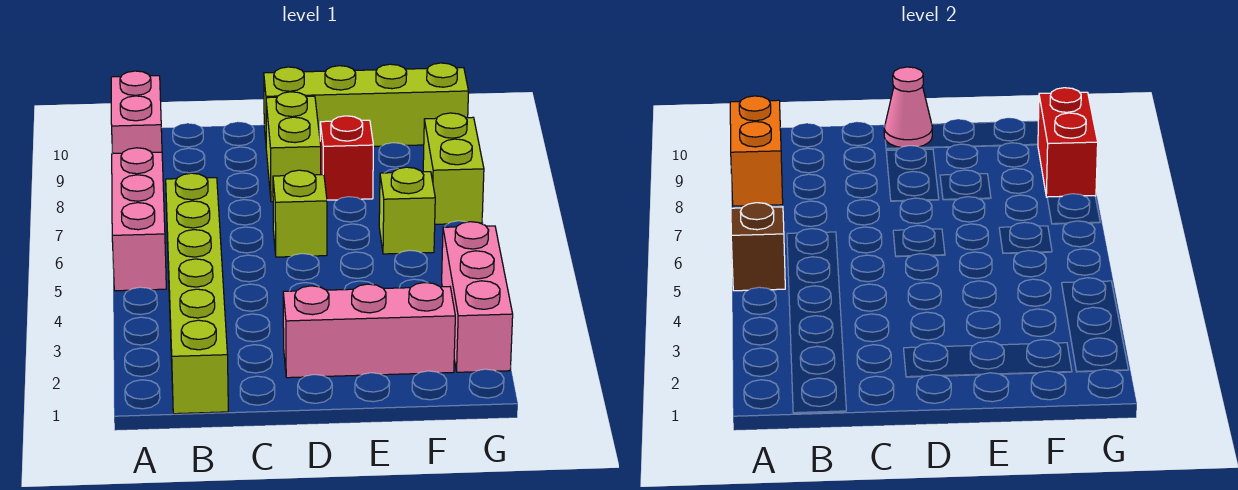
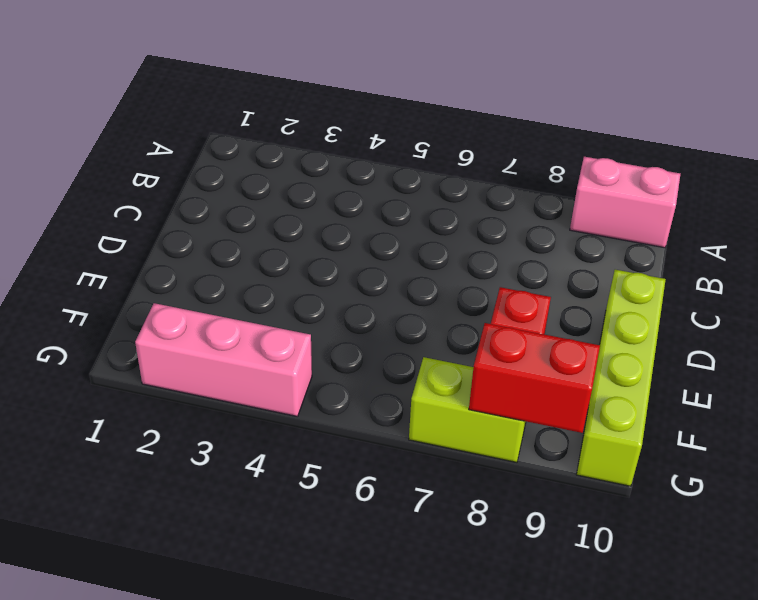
none -> pink brick A5:A7 level 1
none -> lime brick B1:B6 level 1
none -> pink brick D2:F2 level 1

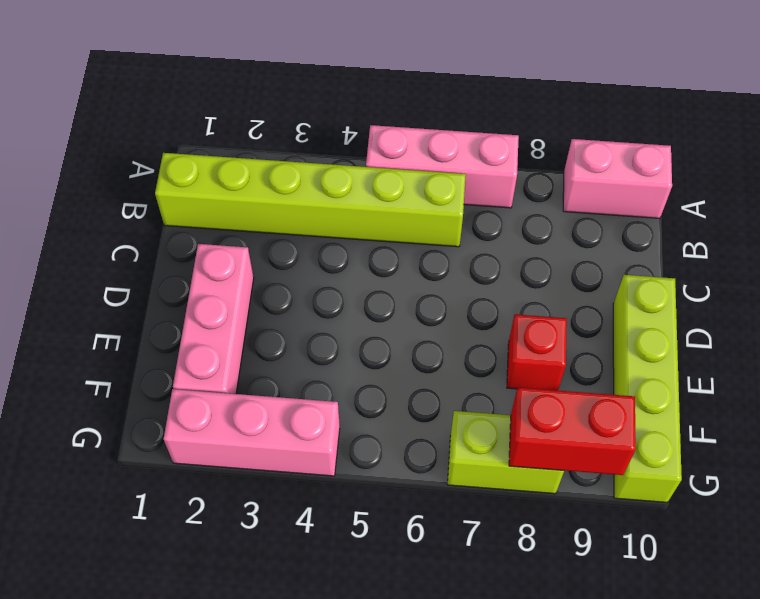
none -> lime brick D6 level 1
none -> lime brick D8:D9 level 1
none -> lime brick F6 level 1

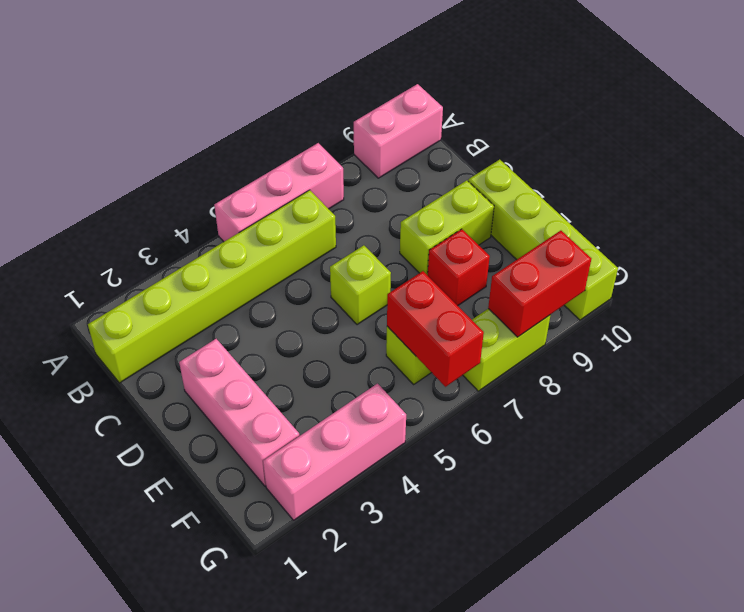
red brick F6:G6 level 2 -> none
none -> brown brick A5 level 2
none -> orange brick A8:A9 level 2
none -> pink cone D10 level 2

